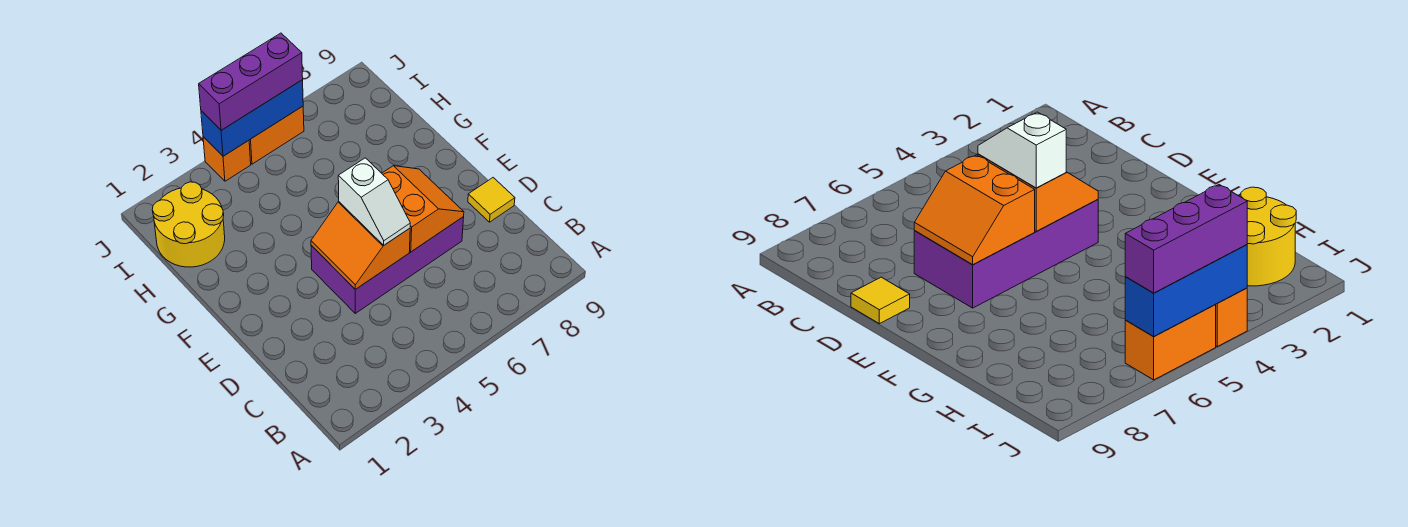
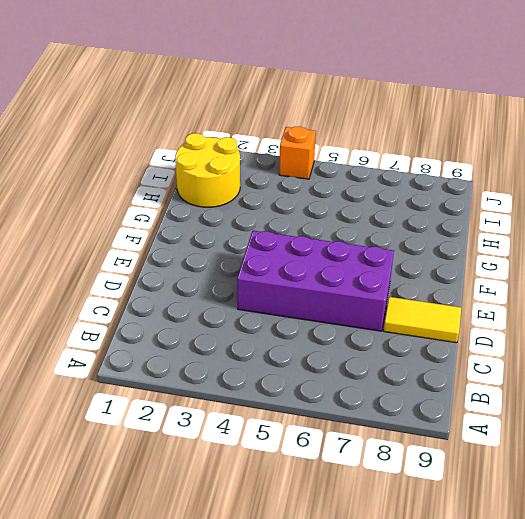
yellow tile D8:D9 level 1 -> yellow tile D9 level 1
none -> orange brick J5:J6 level 1
none -> orange slope D4:E5 level 2 top 5

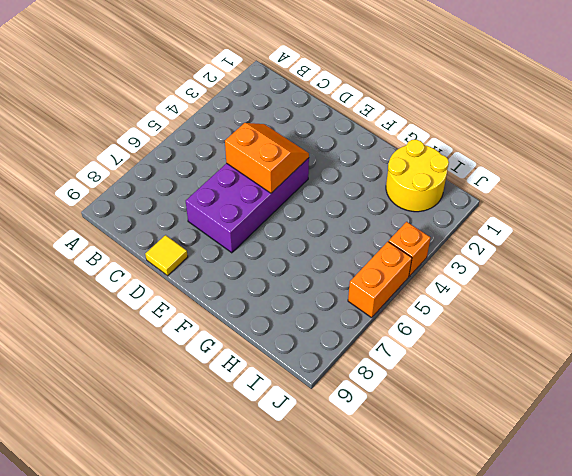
none -> orange slope D6:E7 level 2 top 6
none -> blue brick J4:J6 level 2

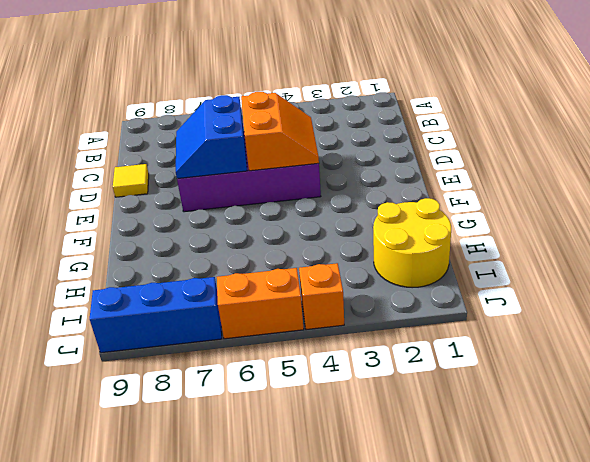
blue slope D6:E7 level 2 top 6 -> orange slope D6:E7 level 2 top 6
blue brick J7:J9 level 1 -> blue brick J4:J6 level 2
none -> white slope D5:E5 level 3 top E
none -> purple brick J4:J6 level 3

